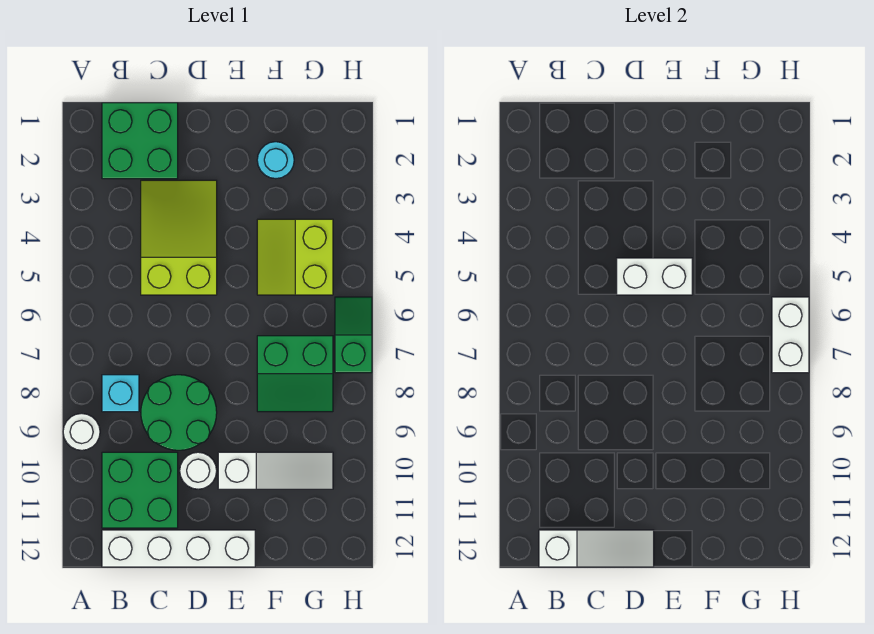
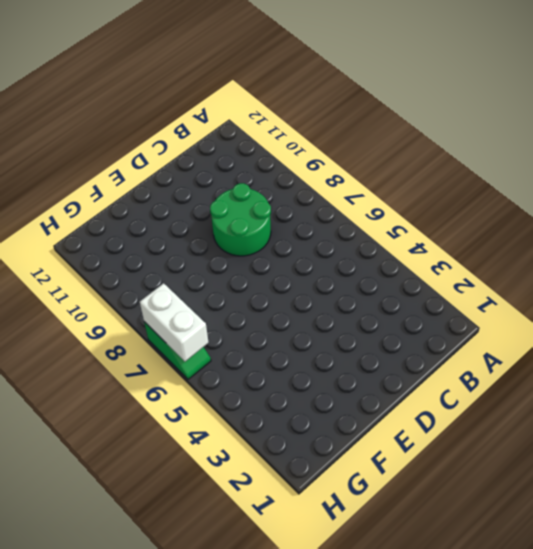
none -> white round brick A9 level 1
none -> green brick B1:C2 level 1
none -> cyan brick B8 level 1

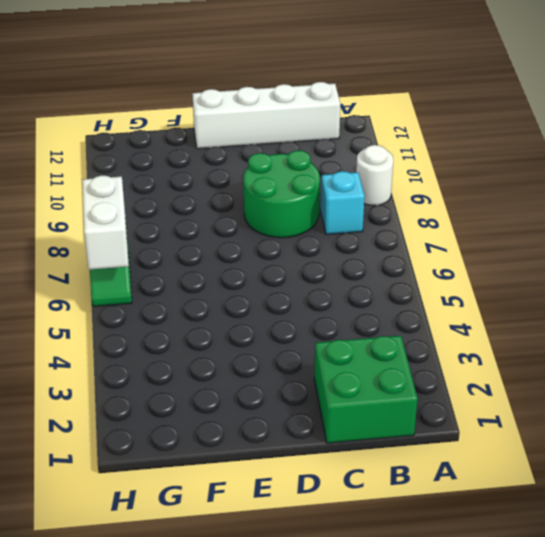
none -> green brick B10:C11 level 1
none -> lime slope C3:D5 level 1 top 5
none -> white round brick D10 level 1

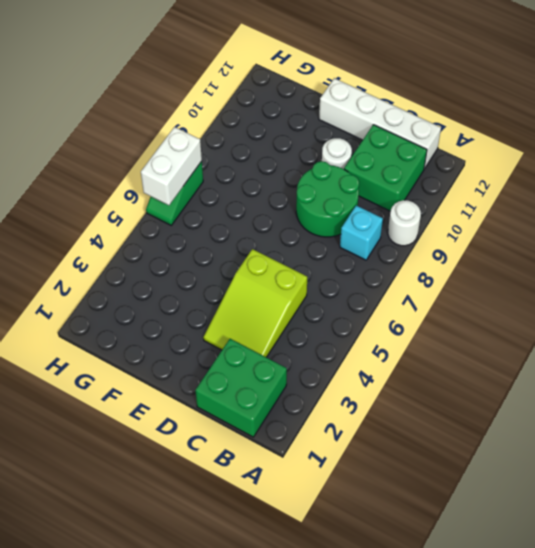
none -> white slope E10:G10 level 1 top E
none -> cyan round brick F2 level 1
none -> lime slope F4:G5 level 1 top G

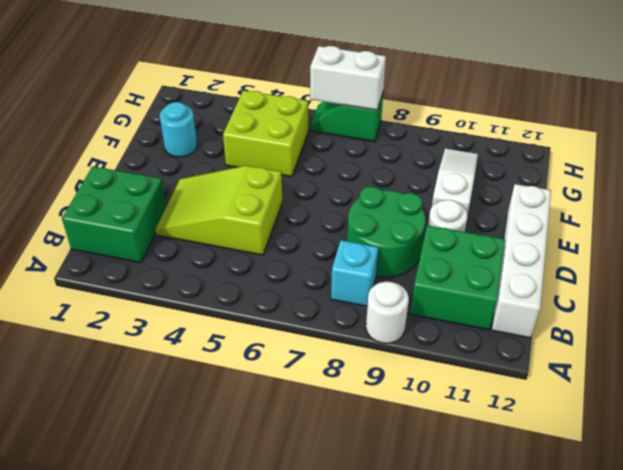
lime brick F4:G5 level 1 -> lime slope F4:G5 level 1 top G
none -> green slope F7:G8 level 1 top 7
none -> white slope B12:D12 level 2 top B
none -> white brick D5:E5 level 2

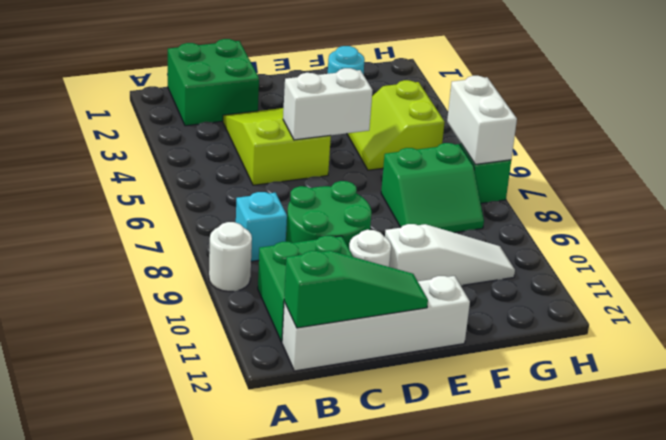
green slope B12:D12 level 2 top B -> white slope B12:D12 level 2 top B

